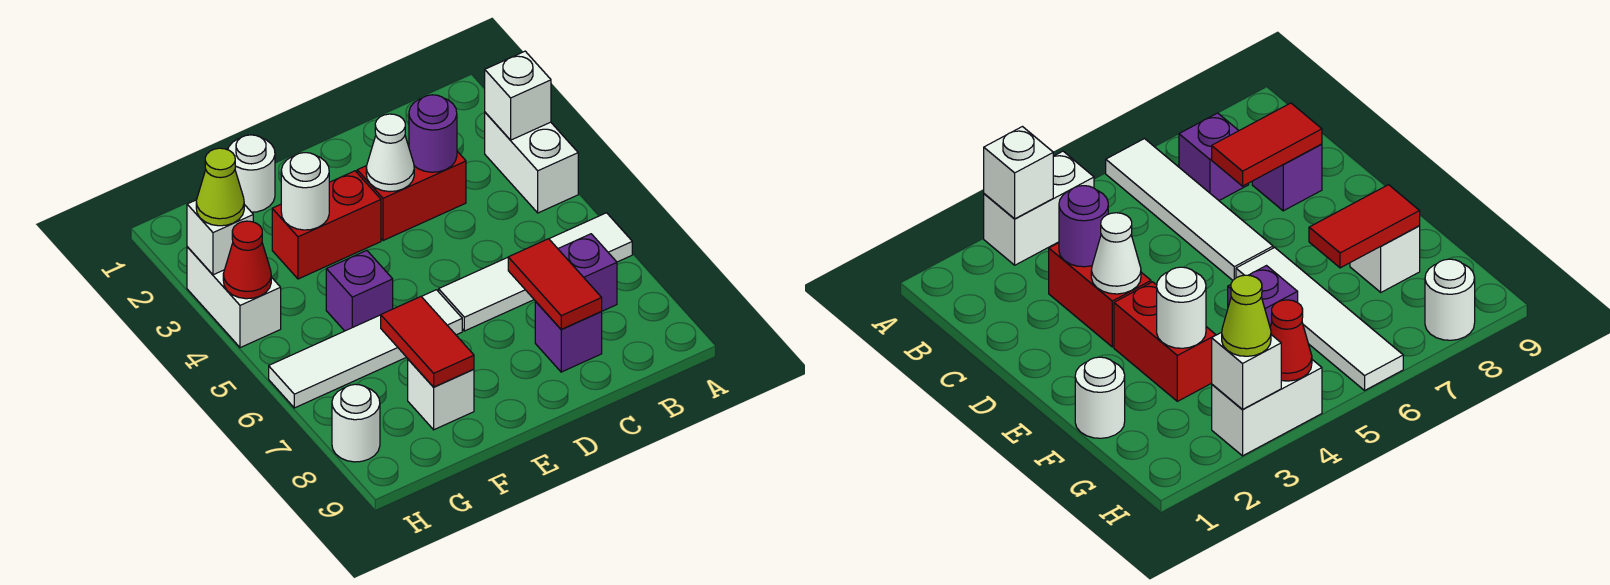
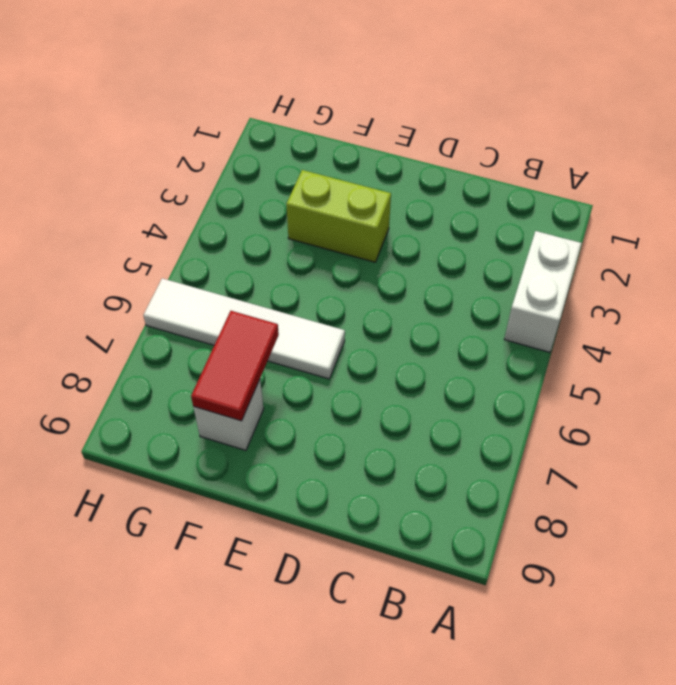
lime brick E3:F3 level 1 -> red brick E3:F3 level 1
none -> white tile A6:D6 level 1
none -> purple brick B7 level 1
none -> red brick C3:D3 level 1

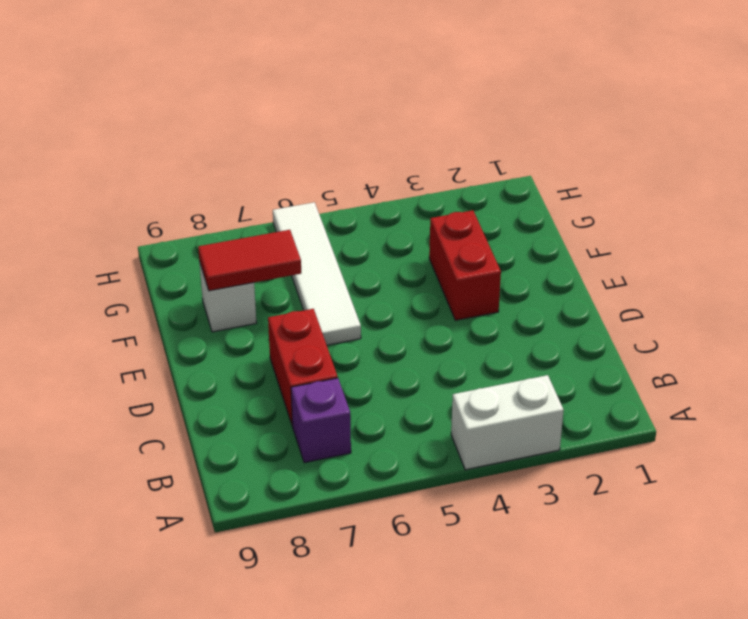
red brick C7:D7 level 1 -> red brick C3:D3 level 1
none -> white tile A6:D6 level 1
none -> purple brick C8 level 1
none -> white round brick F1 level 1

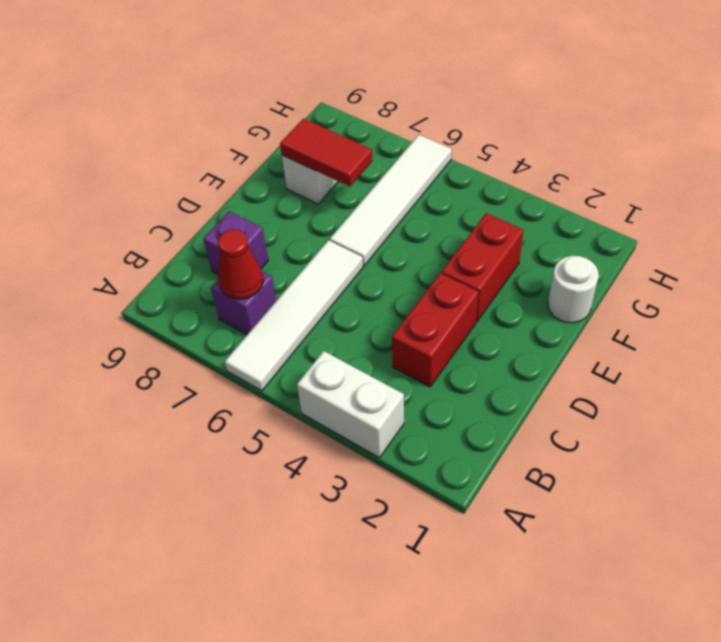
red cone B7 level 2 -> red cone H4 level 2
none -> purple brick F5 level 1
none -> white brick H3:H4 level 1
none -> white round brick H8 level 1

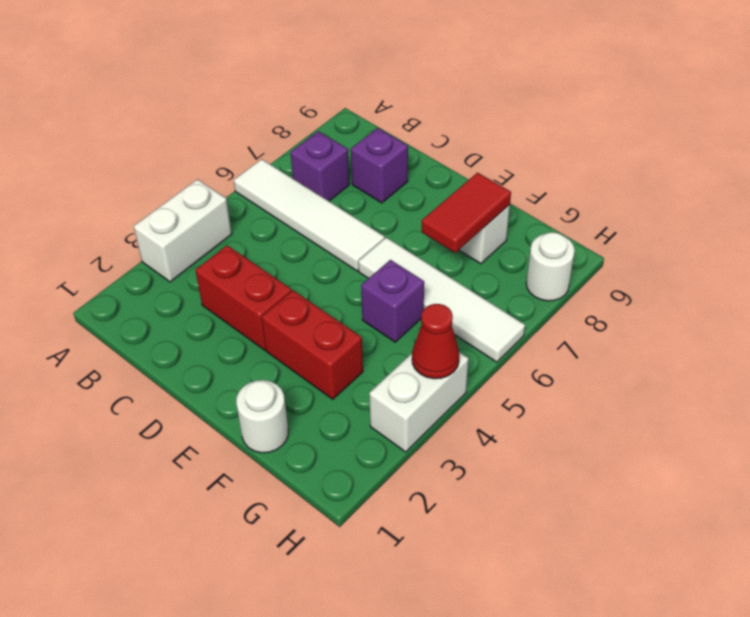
none -> white brick A3 level 2
none -> purple round brick C3 level 2
none -> red tile C7:C8 level 2

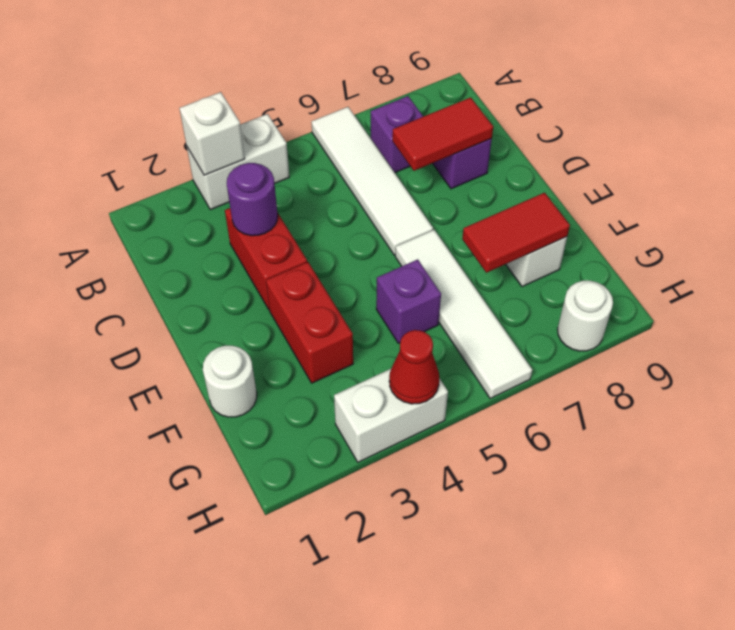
none -> white cone D3 level 2
none -> white round brick F3 level 2
none -> white brick H3 level 2

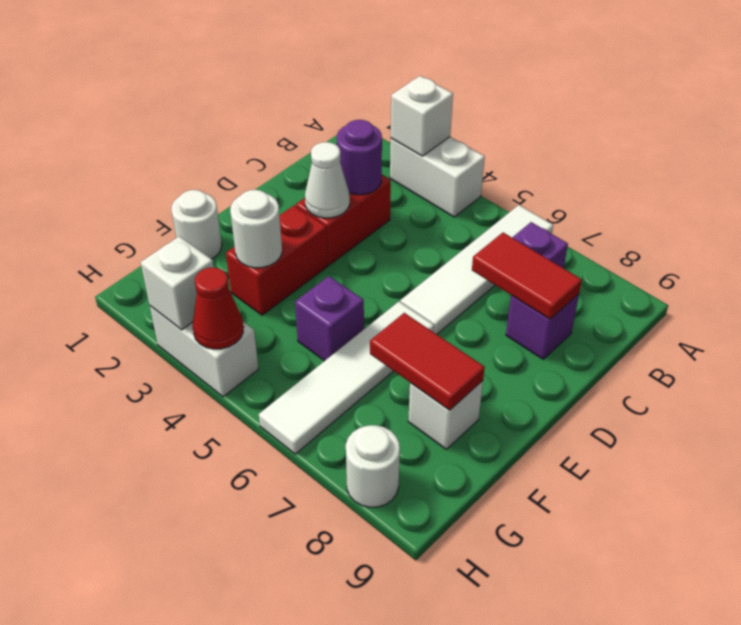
none -> lime cone H3 level 3

